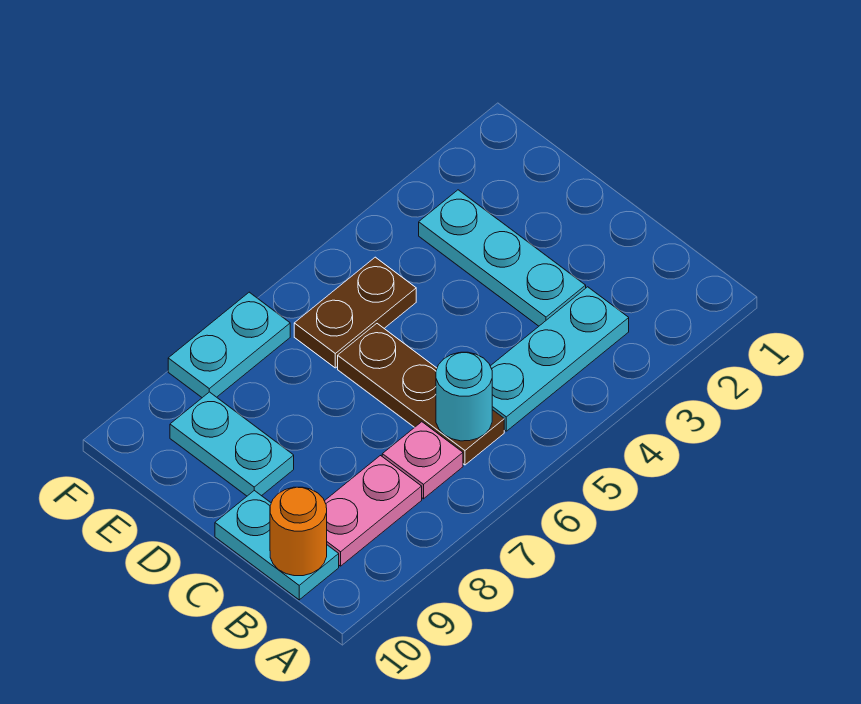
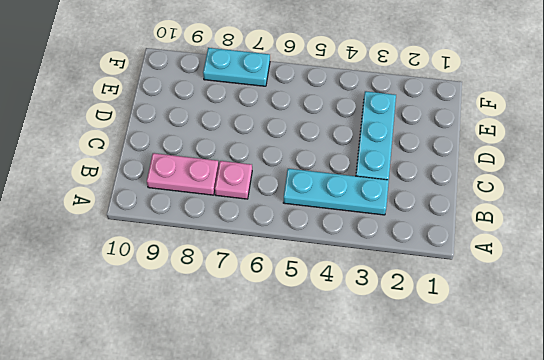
none -> brown plate B6:D6 level 1
none -> cyan plate B10:C10 level 1

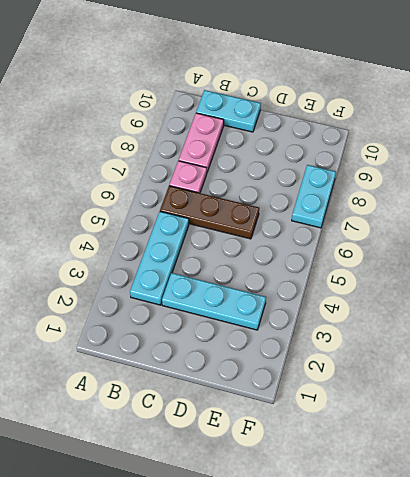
none -> cyan plate D9:E9 level 1
none -> brown plate E5:E6 level 1

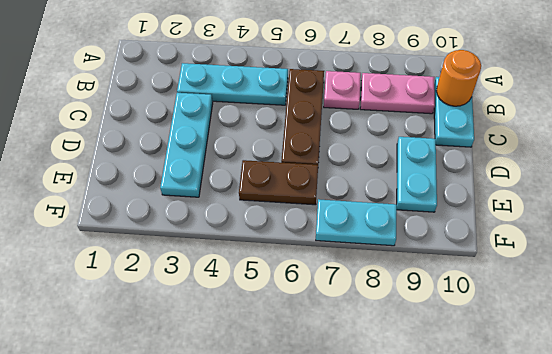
none -> cyan round brick B6 level 2

